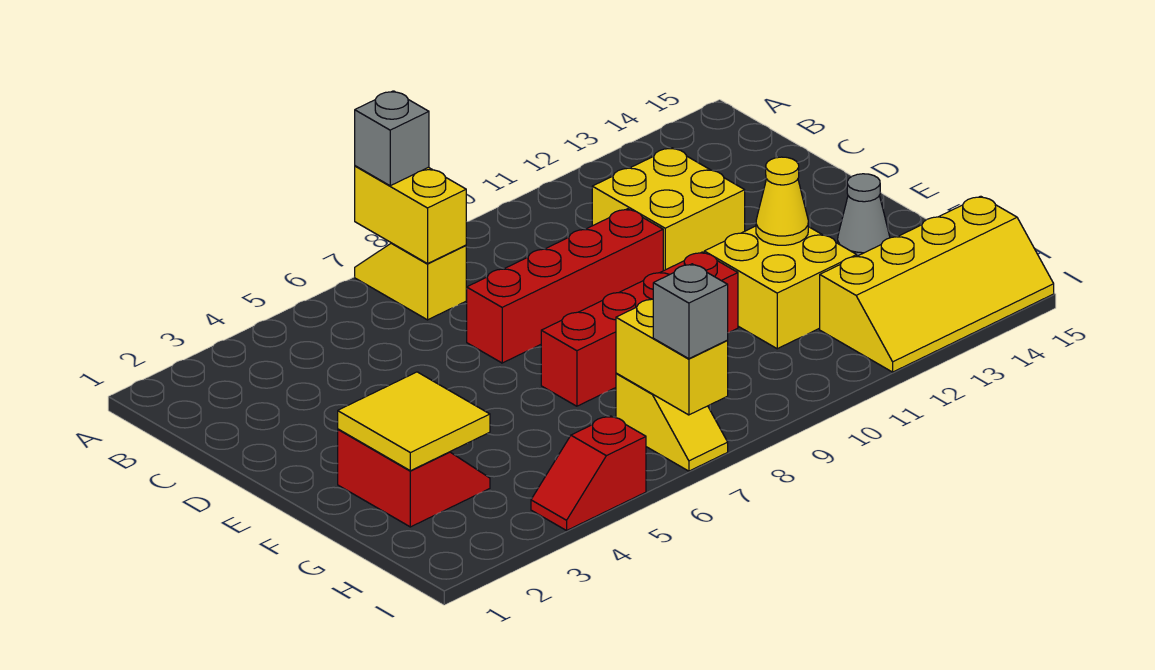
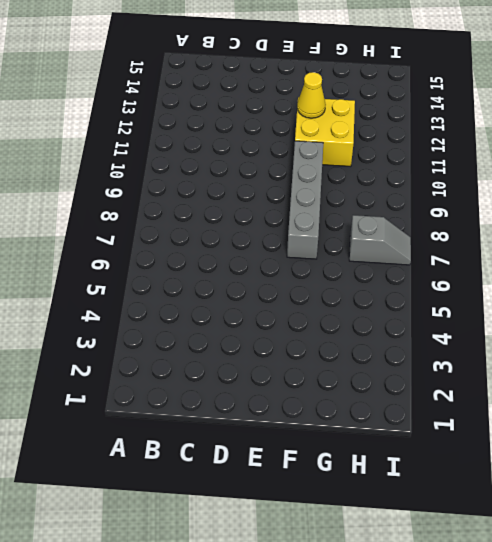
grey brick F7:F10 level 1 -> red brick F7:F10 level 1
grey slope H7:I7 level 1 top H -> yellow slope H7:I7 level 1 top H
none -> yellow slope A7:B7 level 1 top B
none -> yellow brick C11:D12 level 1
none -> red brick D7:D10 level 1

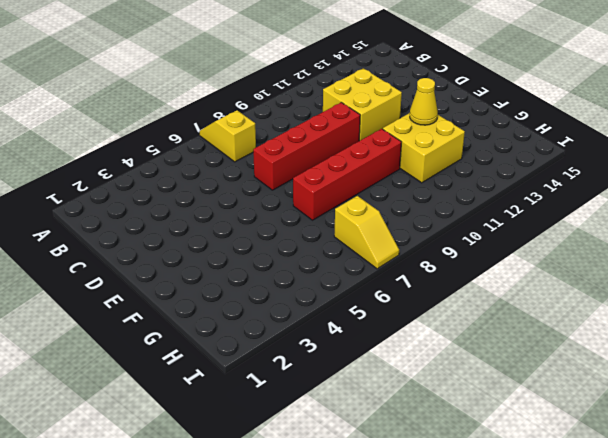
none -> red slope F2:G3 level 1 top 2
none -> grey cone F14 level 1
none -> yellow slope H12:I15 level 1 top H

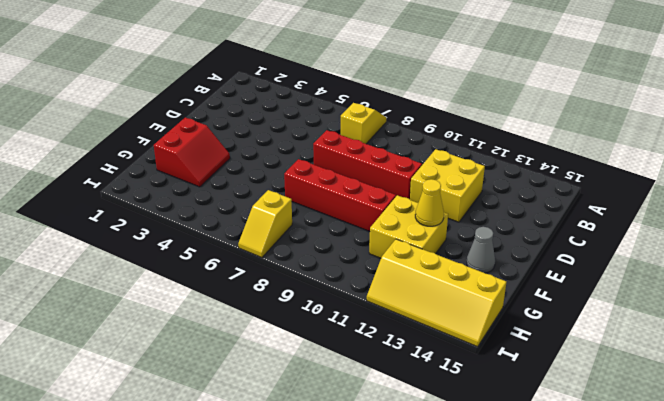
none -> red slope I4:I5 level 1 top 5
none -> yellow brick A7:B7 level 2
none -> yellow tile F2:G3 level 2

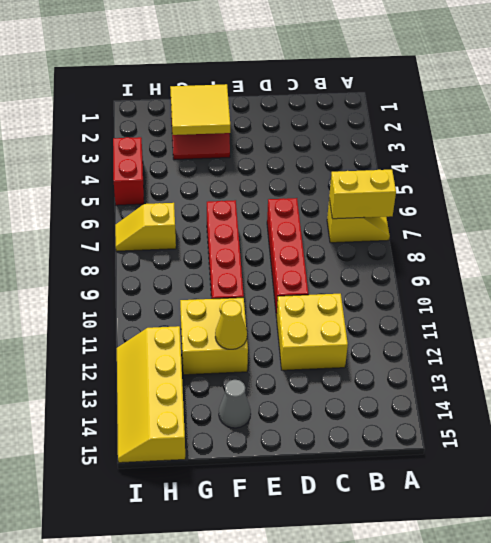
red brick I4:I5 level 1 -> red slope I4:I5 level 1 top 5
none -> yellow brick H7:I7 level 2
none -> grey brick A7 level 3
none -> grey brick I7 level 3

